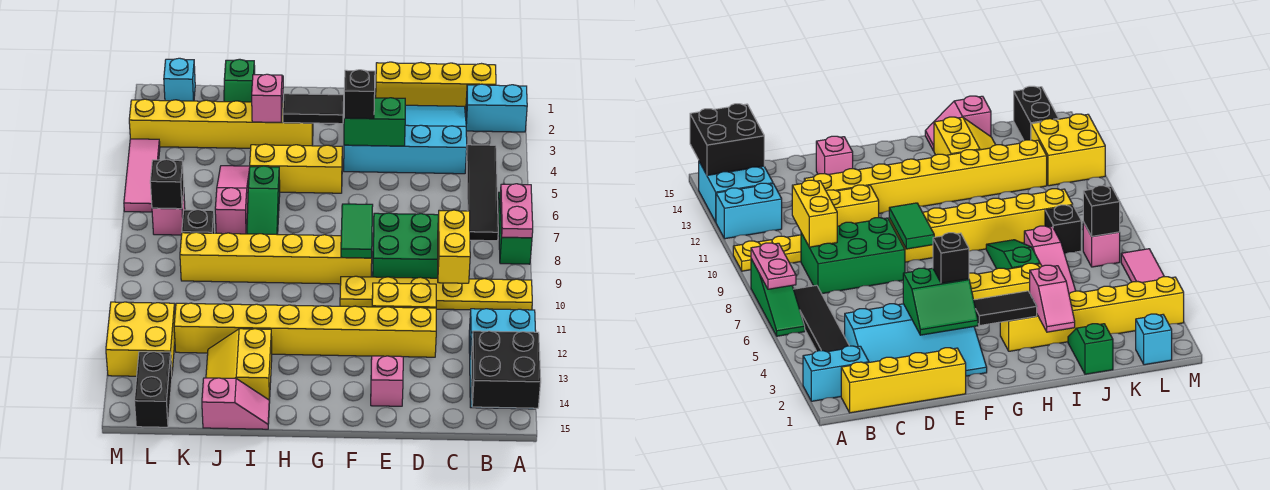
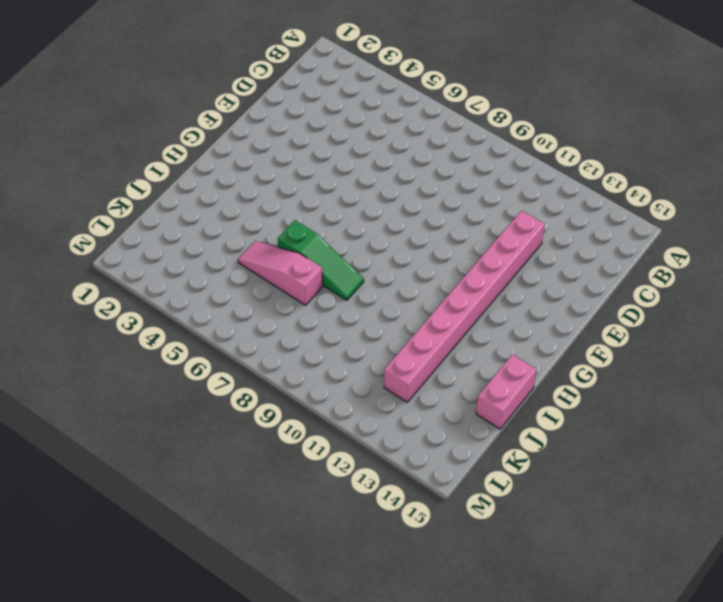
pink brick D12:K12 level 1 -> yellow brick D12:K12 level 1
pink brick I15:J15 level 1 -> pink slope I15:J15 level 1 top J
none -> cyan brick A2:B2 level 1
none -> green slope A6:A8 level 1 top 8
none -> yellow plate A10:F10 level 1
none -> cyan brick A12:B12 level 1

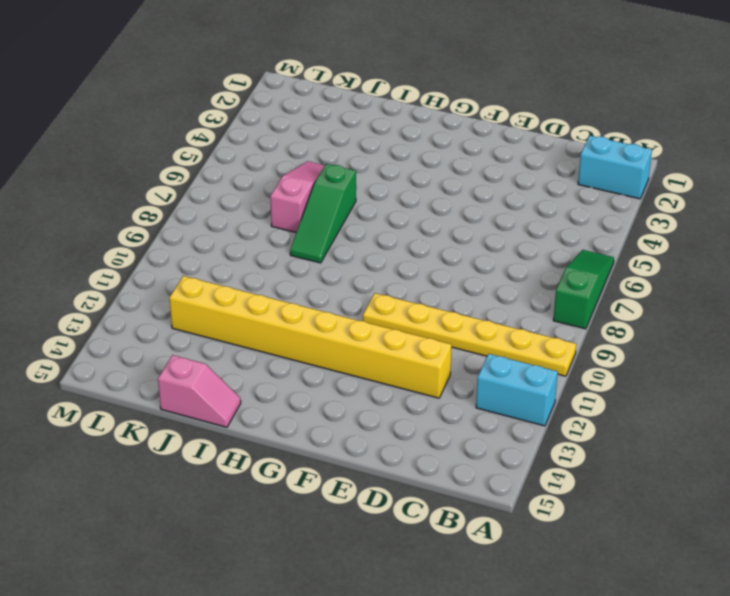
none -> cyan brick A13:B14 level 1
none -> yellow brick B1:E1 level 1
none -> black tile B4:B7 level 1
none -> cyan slope C2:F4 level 1 top 4

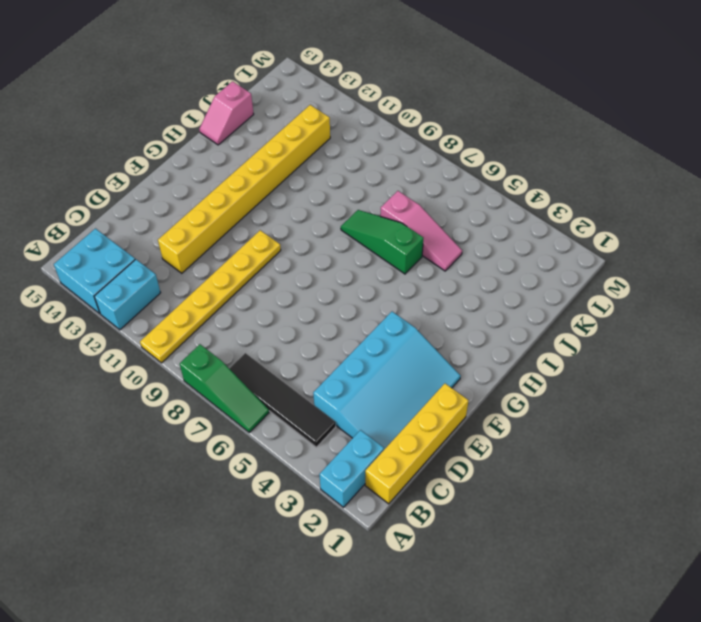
none -> green brick C8:E9 level 1
none -> yellow brick D11:E11 level 1
none -> pink brick E14 level 1
none -> yellow brick F9:K9 level 1

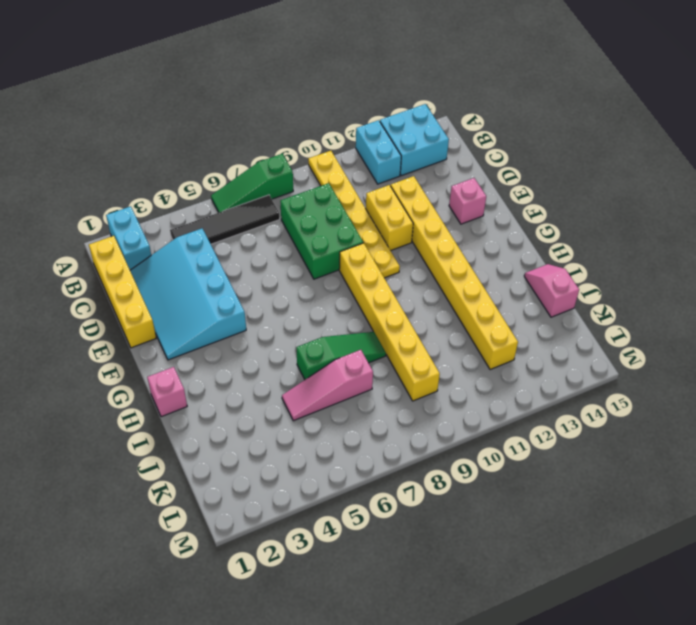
pink brick H1 level 1 -> pink brick L7 level 1
none -> yellow brick G5:I5 level 1
none -> yellow brick H3:M3 level 1
none -> yellow slope I13:J14 level 1 top I
none -> green slope J1:J2 level 1 top 1

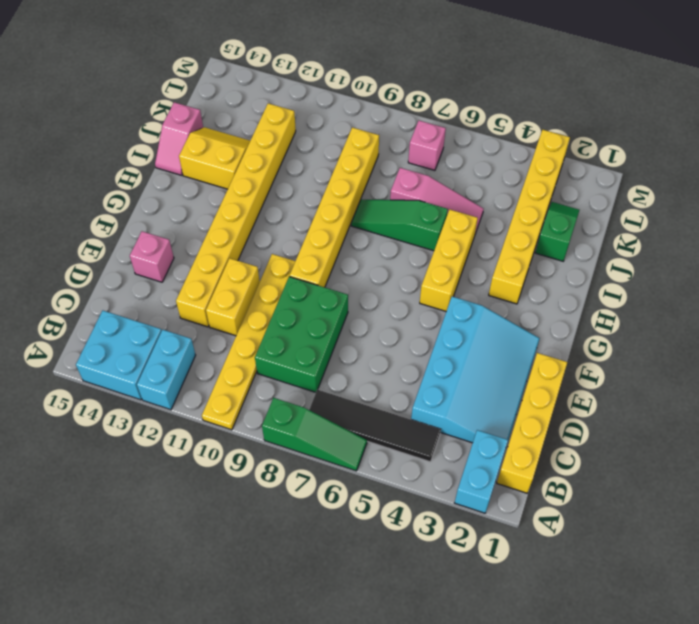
green slope J2:K2 level 1 top J -> green slope J1:J2 level 1 top 1
none -> black brick K8 level 1
none -> cyan brick L1 level 1
none -> yellow brick L12:M13 level 1
none -> black brick L14:L15 level 1

